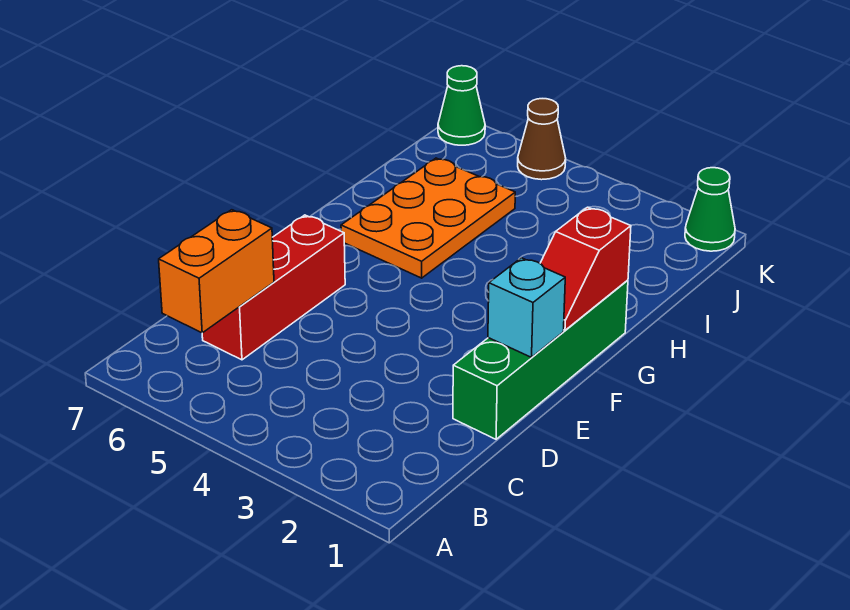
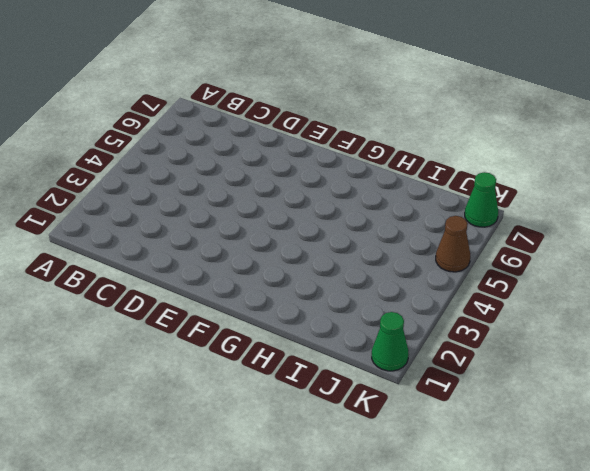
none -> red brick C6:E6 level 1
none -> green brick D1:G1 level 1

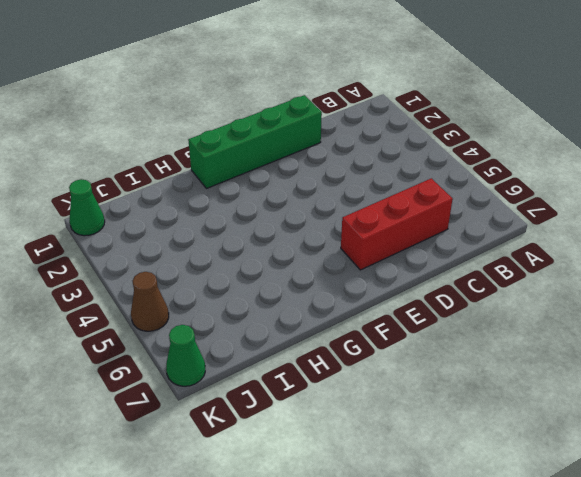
none -> orange plate G5:I6 level 1
none -> orange brick B6:C6 level 2

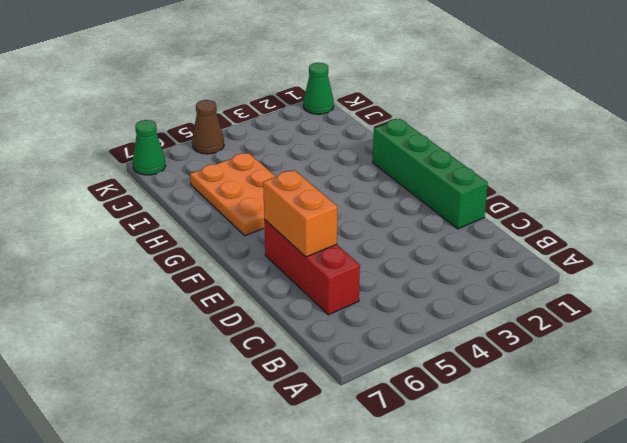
orange brick D6:E6 level 2 -> orange brick B6:C6 level 2
none -> cyan brick E1 level 2
none -> red slope F1:G1 level 2 top G

